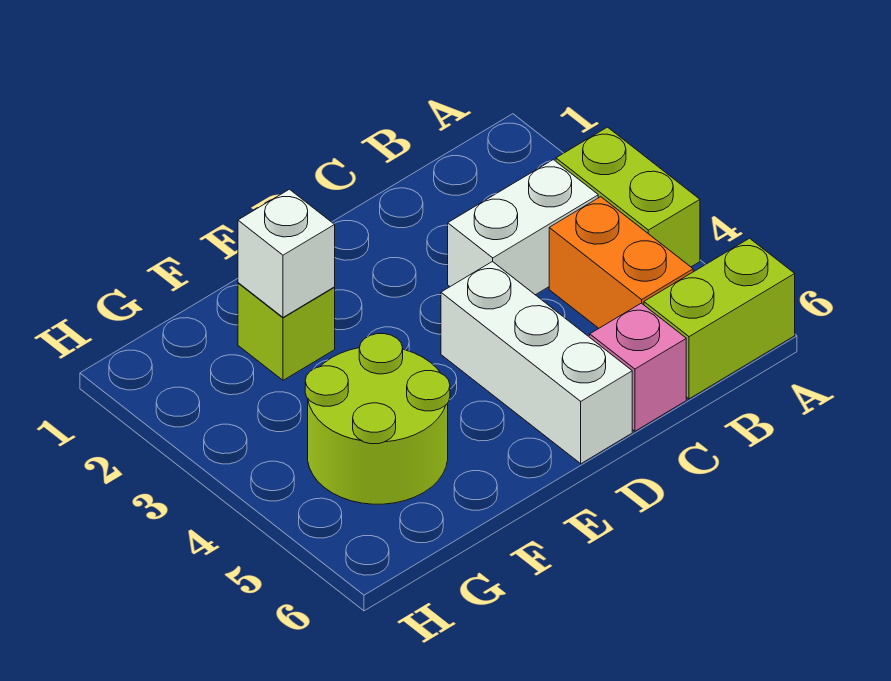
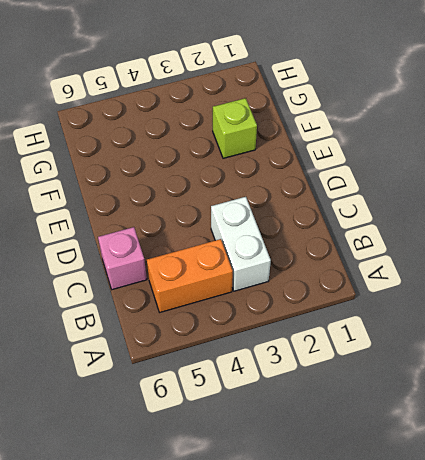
none -> lime brick A3:A4 level 1
none -> lime brick A6:B6 level 1

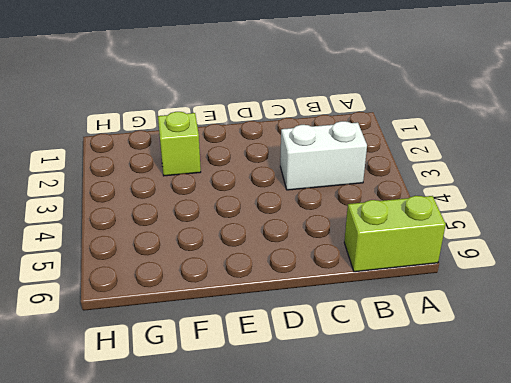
none -> lime brick A3:A4 level 1
none -> orange brick B4:B5 level 1

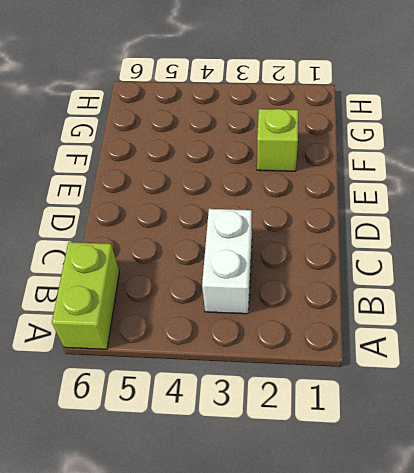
none -> lime brick A3:A4 level 1
none -> orange brick B4:B5 level 1

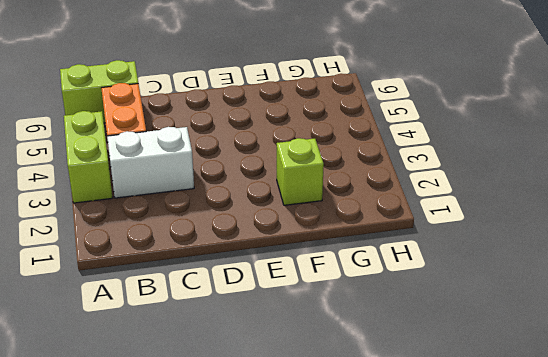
none -> pink brick C6 level 1
none -> white brick D4:D6 level 1

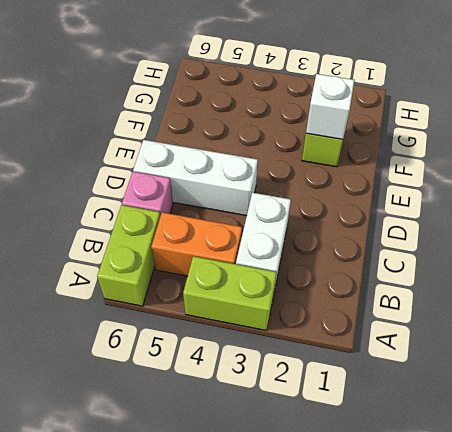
none -> lime round brick F4:G5 level 1

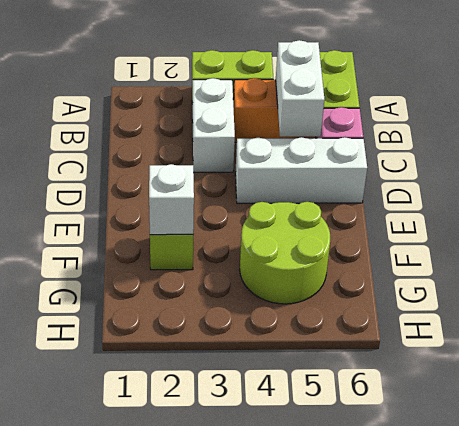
white brick B5:C5 level 2 -> none

